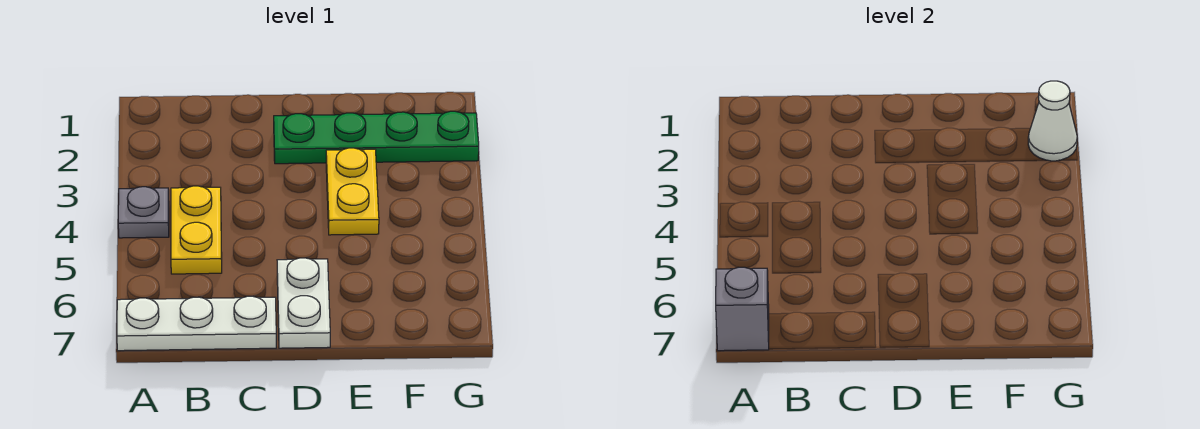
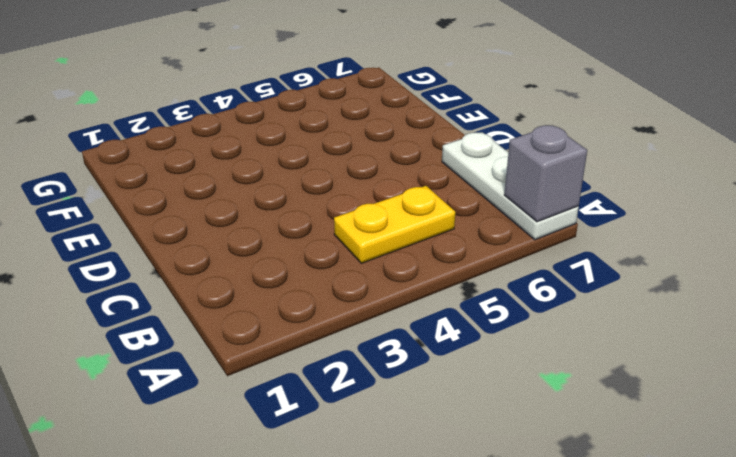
none -> grey plate A4 level 1
none -> green plate D2:G2 level 1

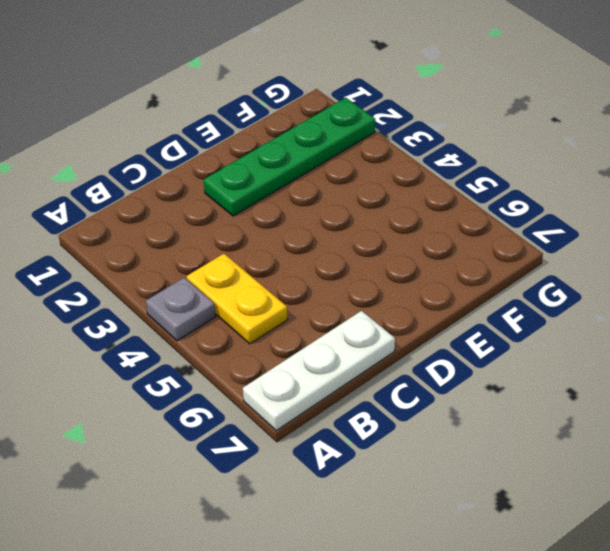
none -> white plate D6:D7 level 1
none -> yellow plate E3:E4 level 1

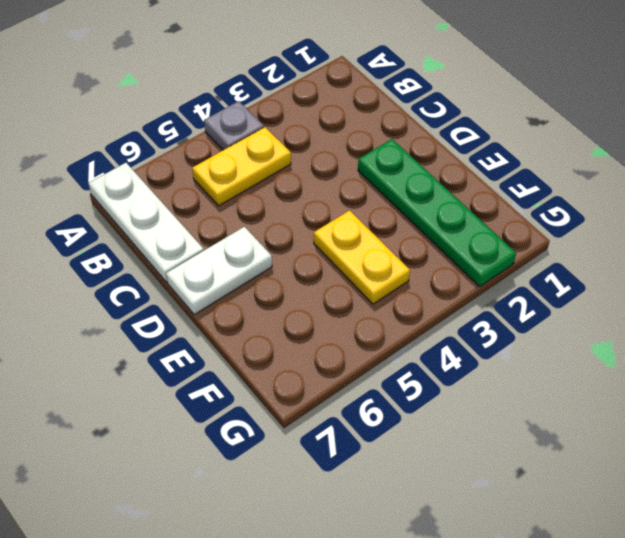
yellow plate E4:F4 level 1 -> yellow plate E3:E4 level 1
none -> grey brick A7 level 2
none -> white cone G2 level 2

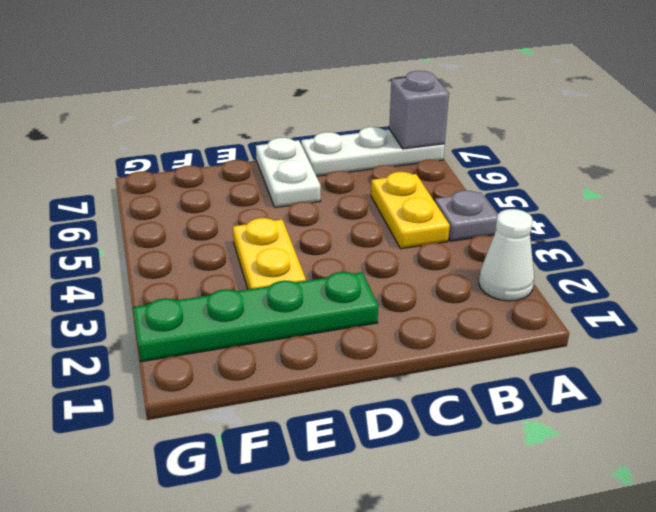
white cone A2 level 1 -> white cone G2 level 2

